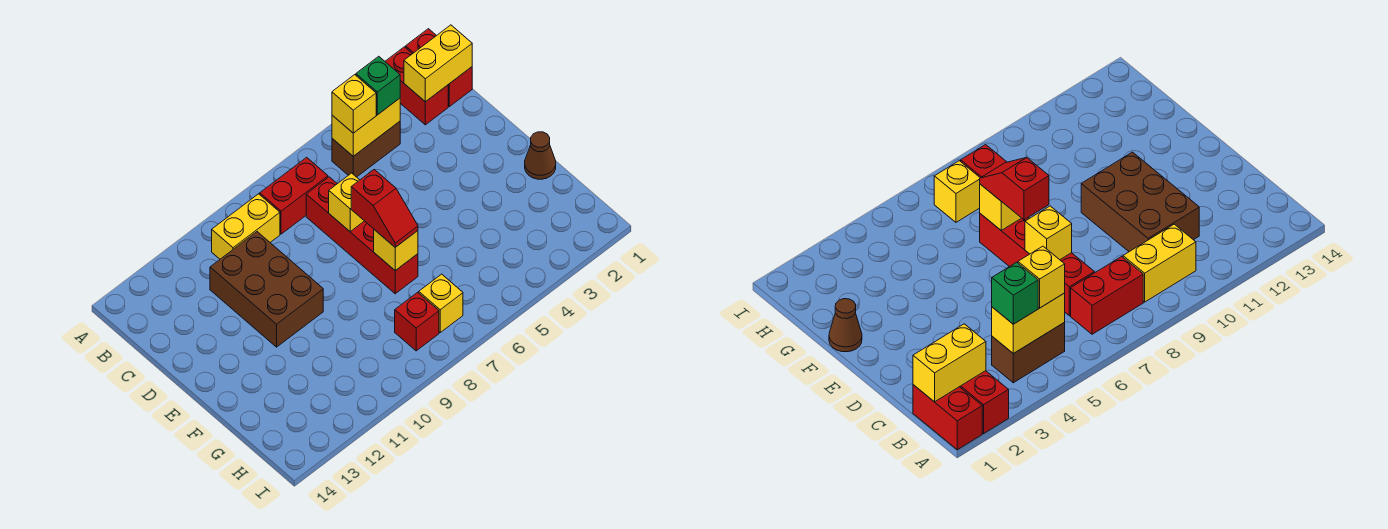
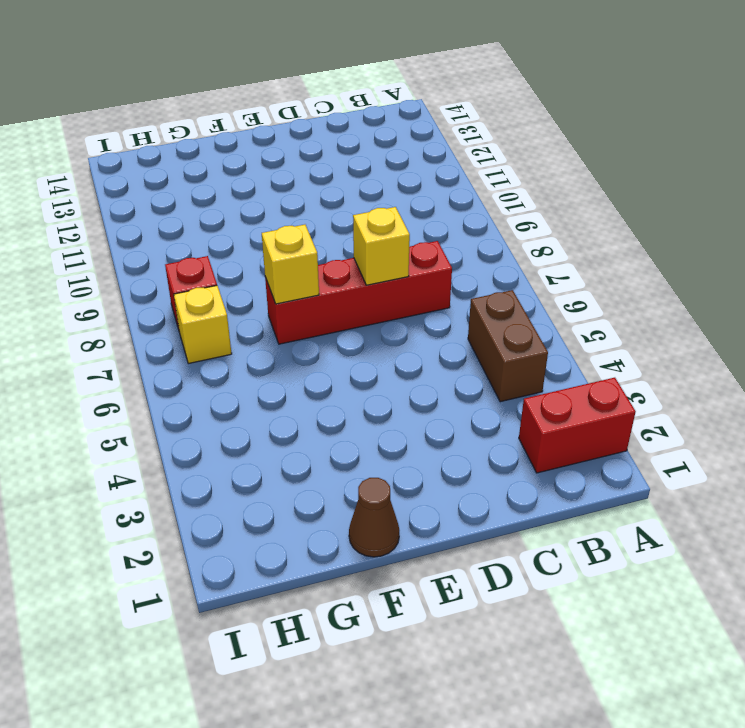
none -> red brick A1:B1 level 1
none -> red brick B7:B8 level 1
none -> yellow brick B9:B10 level 1

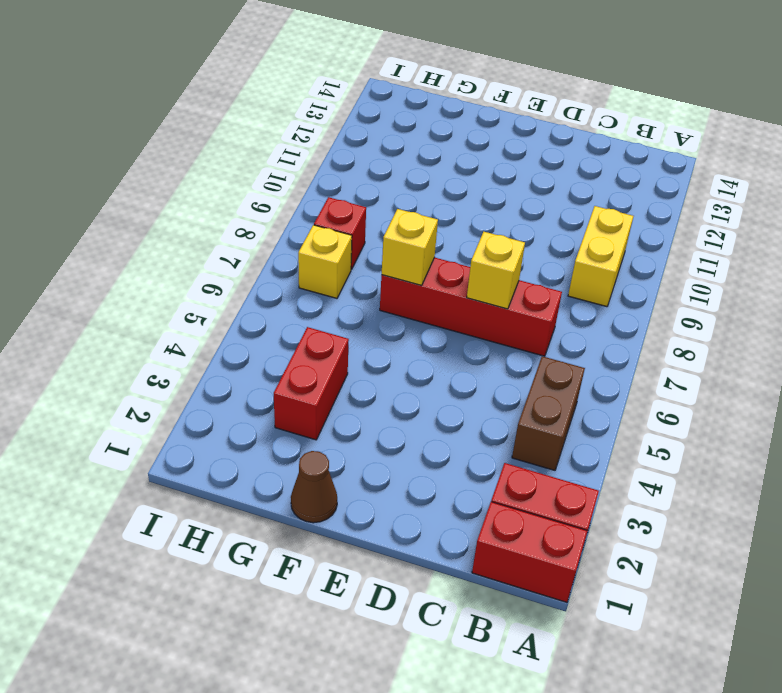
red brick G3:G4 level 1 -> red brick B7:B8 level 1
none -> brown brick C10:E11 level 1
none -> yellow brick B1:B2 level 2
none -> yellow brick B4:B5 level 2

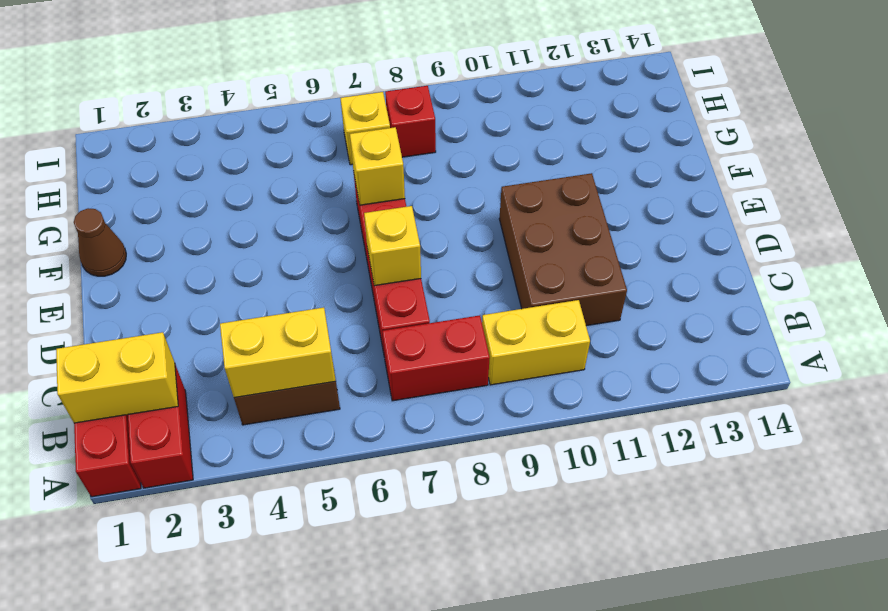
none -> green brick B4 level 3
none -> yellow brick B5 level 3
none -> red slope E7:F7 level 3 top E

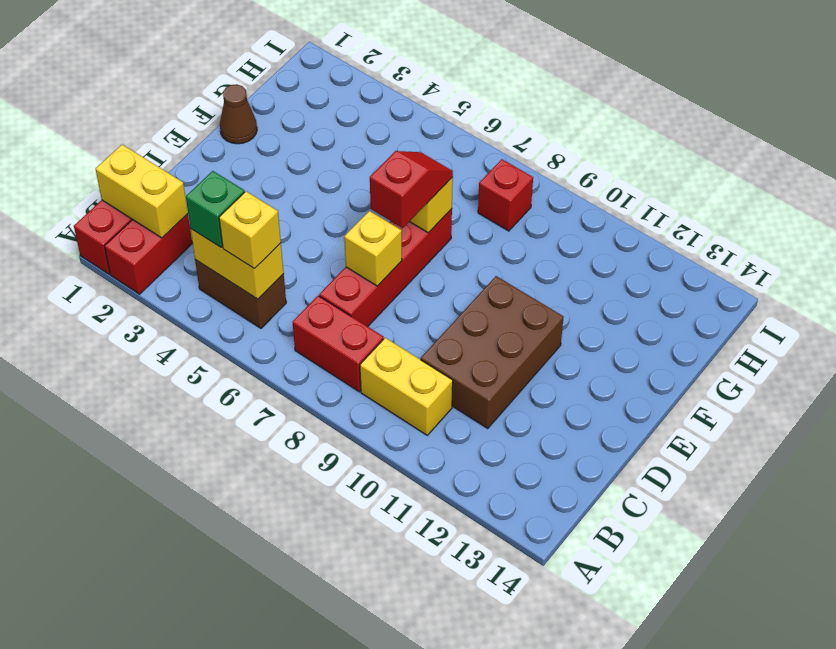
none -> yellow brick H7 level 1

